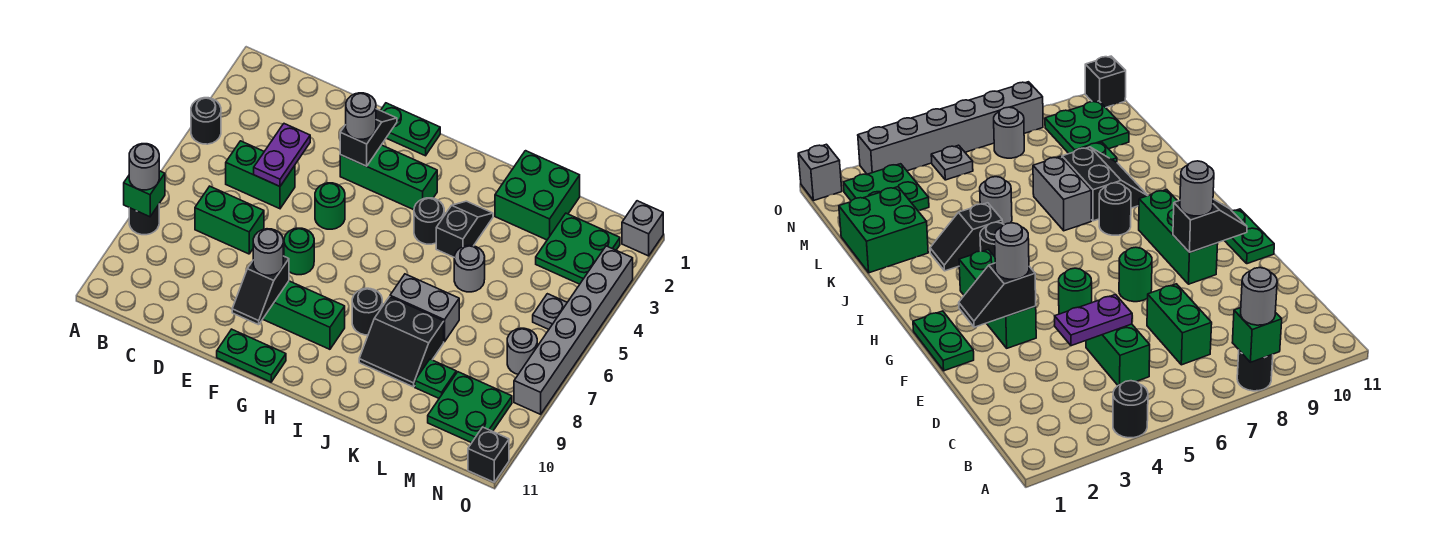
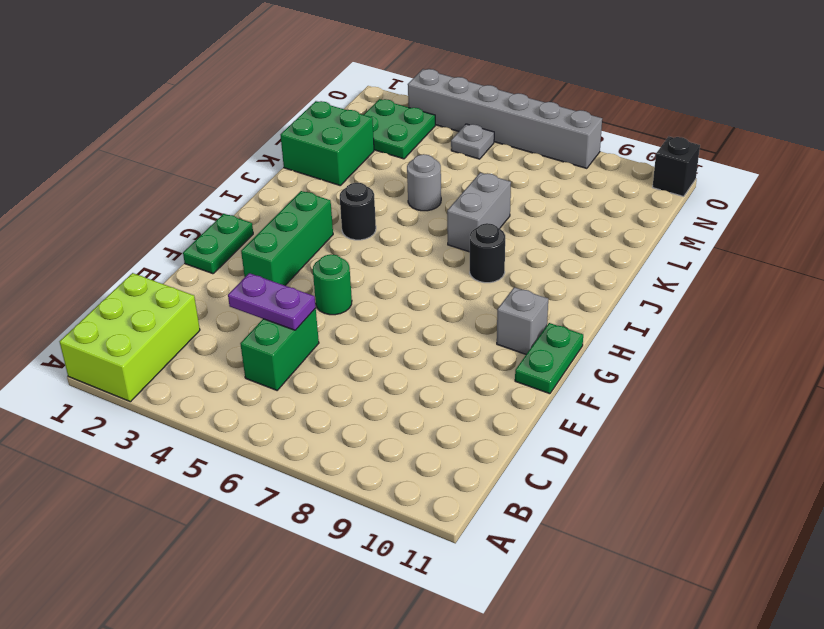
lime brick A1:C2 level 1 -> none
grey brick G10 level 1 -> grey brick O1 level 1
none -> black round brick A4 level 1
none -> black round brick A8 level 1
none -> green brick C7:D7 level 1
none -> green round brick F7 level 1

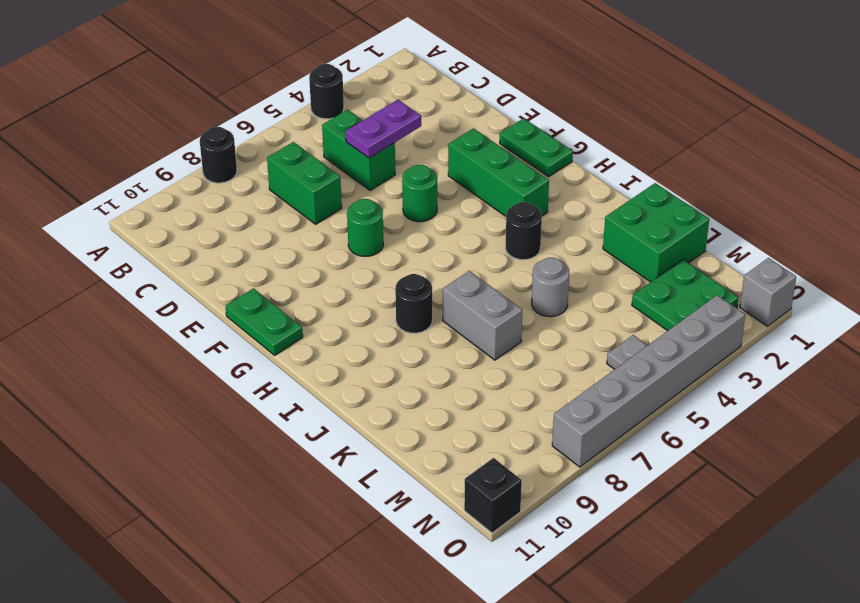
none -> green brick F9:H9 level 1
none -> black slope J3:J4 level 1 top 4
none -> black slope J8:K9 level 1 top 8
none -> green plate L9 level 1

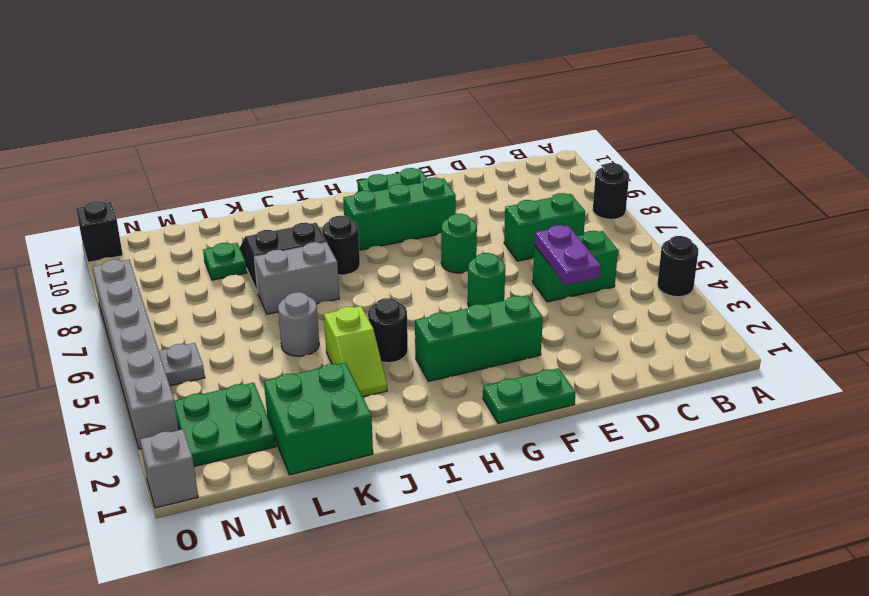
lime slope J3:J4 level 1 top 4 -> black slope J3:J4 level 1 top 4
none -> green plate M9:N10 level 1
none -> grey round brick N7 level 1
none -> green brick A8 level 2
none -> black slope F2:F3 level 2 top 3

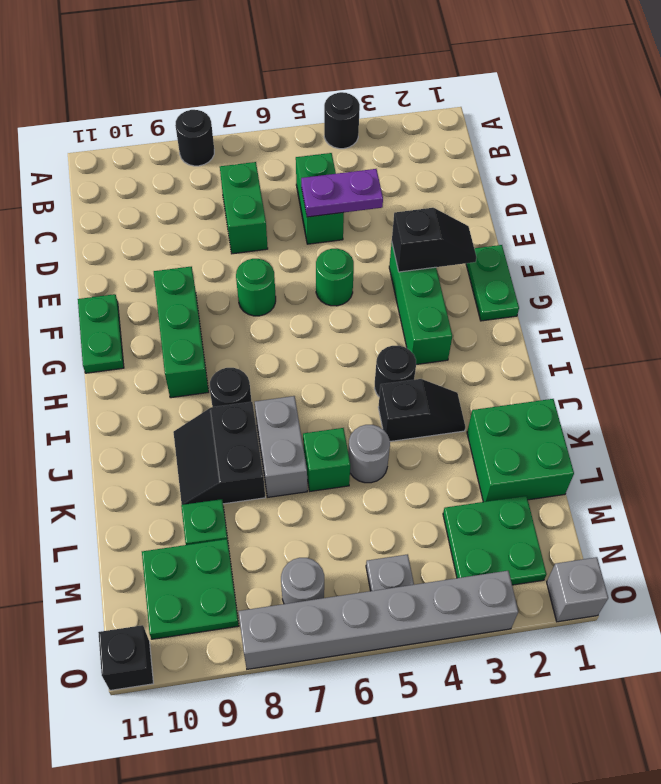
green brick K6 level 1 -> green brick A8 level 2
none -> black slope F9:F10 level 2 top 9
none -> grey round brick A8 level 3
none -> grey round brick F3 level 3
none -> grey round brick F9 level 3

